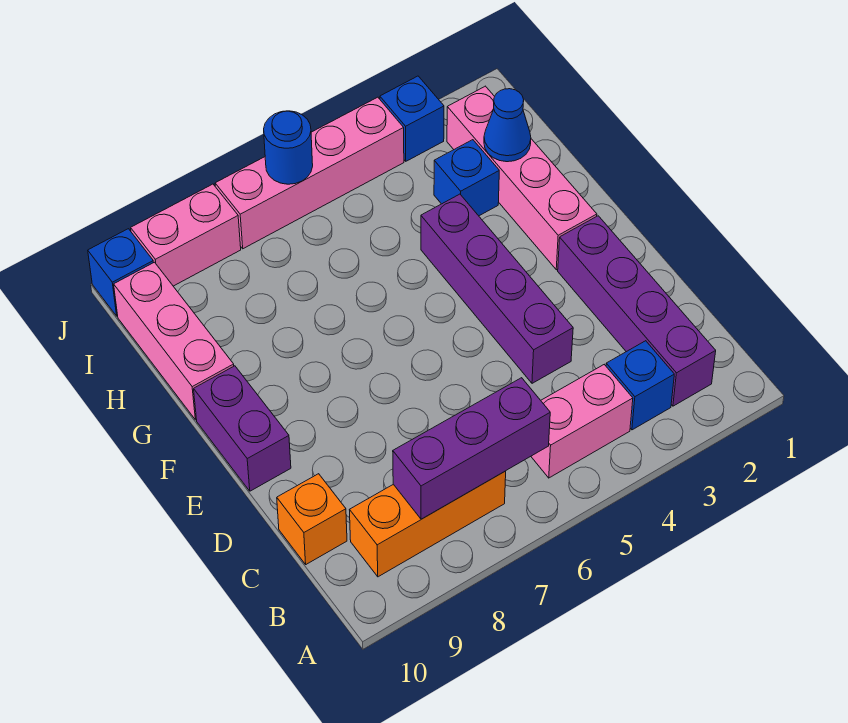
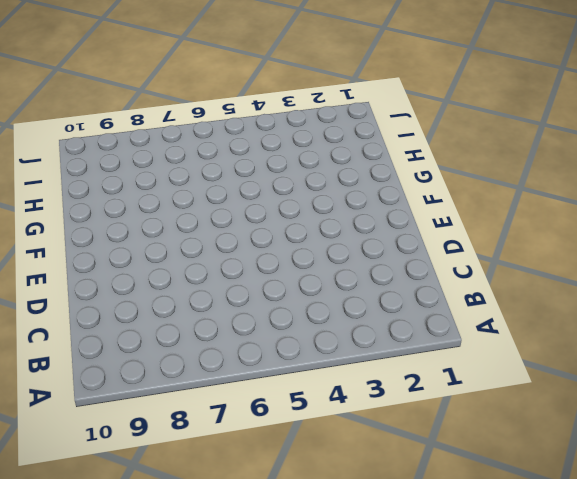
none -> purple brick B2:E2 level 1
none -> blue brick B3 level 1
none -> pink brick B4:B5 level 1

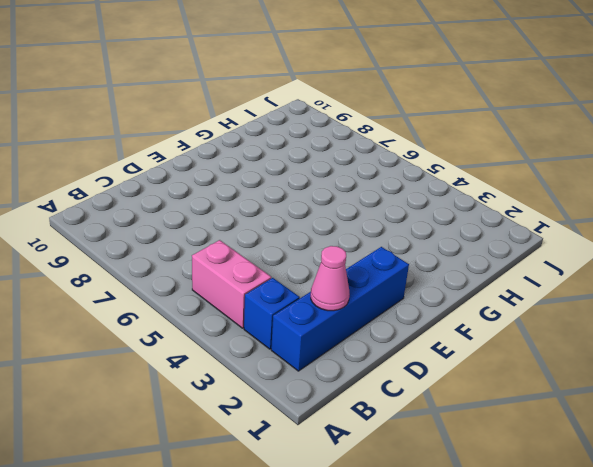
blue brick B2:E2 level 1 -> purple brick B2:E2 level 1
pink cone C2 level 2 -> none
none -> orange brick B7:B9 level 1
none -> orange brick C10 level 1
none -> purple brick D4:G4 level 1

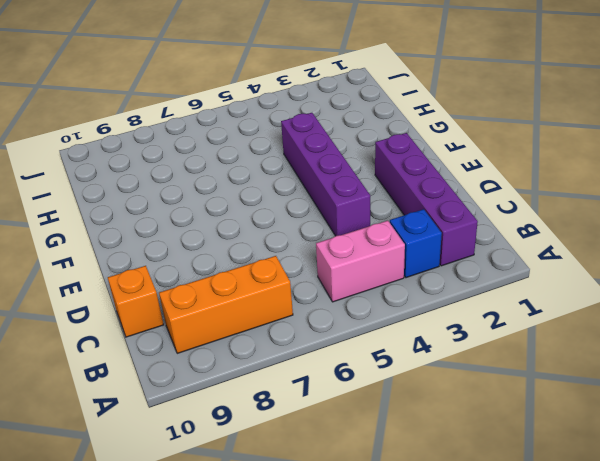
none -> purple brick E10:F10 level 1
none -> pink brick F2:I2 level 1
none -> pink brick G10:I10 level 1

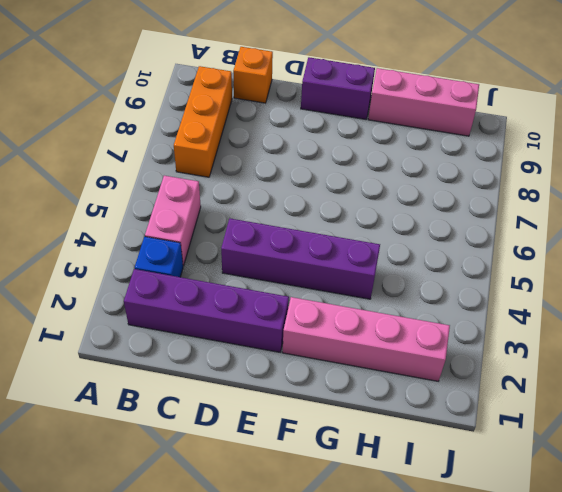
none -> blue brick H3 level 1
none -> blue brick J3 level 1
none -> pink brick J4:J7 level 1

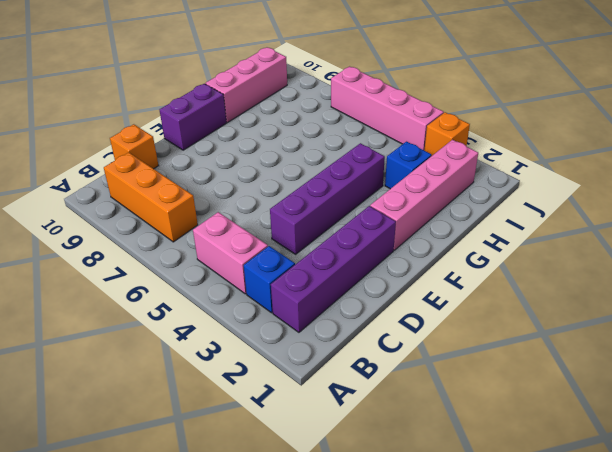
orange brick J3 level 1 -> blue brick J3 level 1
none -> pink brick J8:J9 level 1
none -> blue brick J10 level 1
none -> purple brick B6:B8 level 2

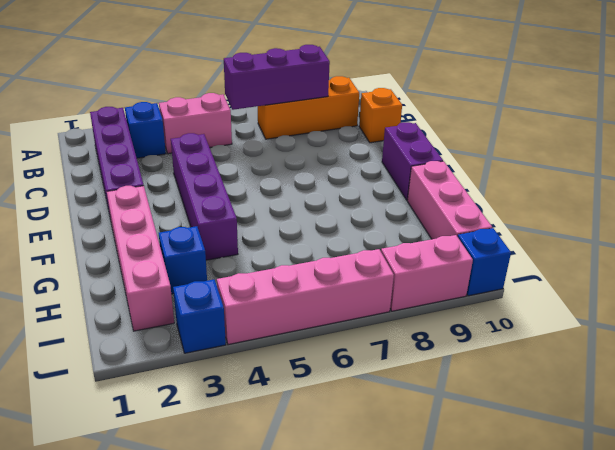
none -> blue cone H2 level 2
none -> blue round brick J6 level 2

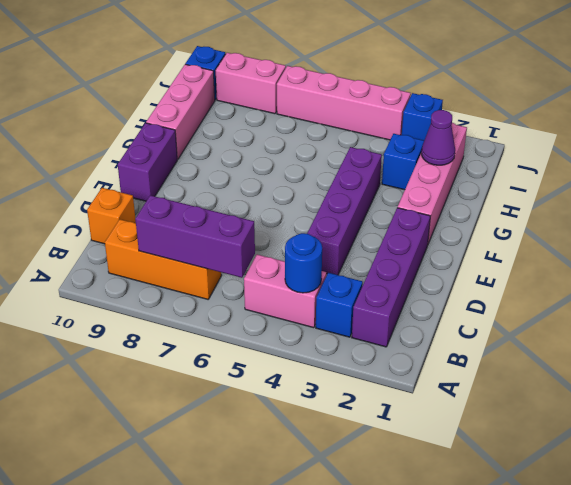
blue round brick B4 level 2 -> blue round brick J6 level 2
purple cone H2 level 2 -> blue cone H2 level 2

